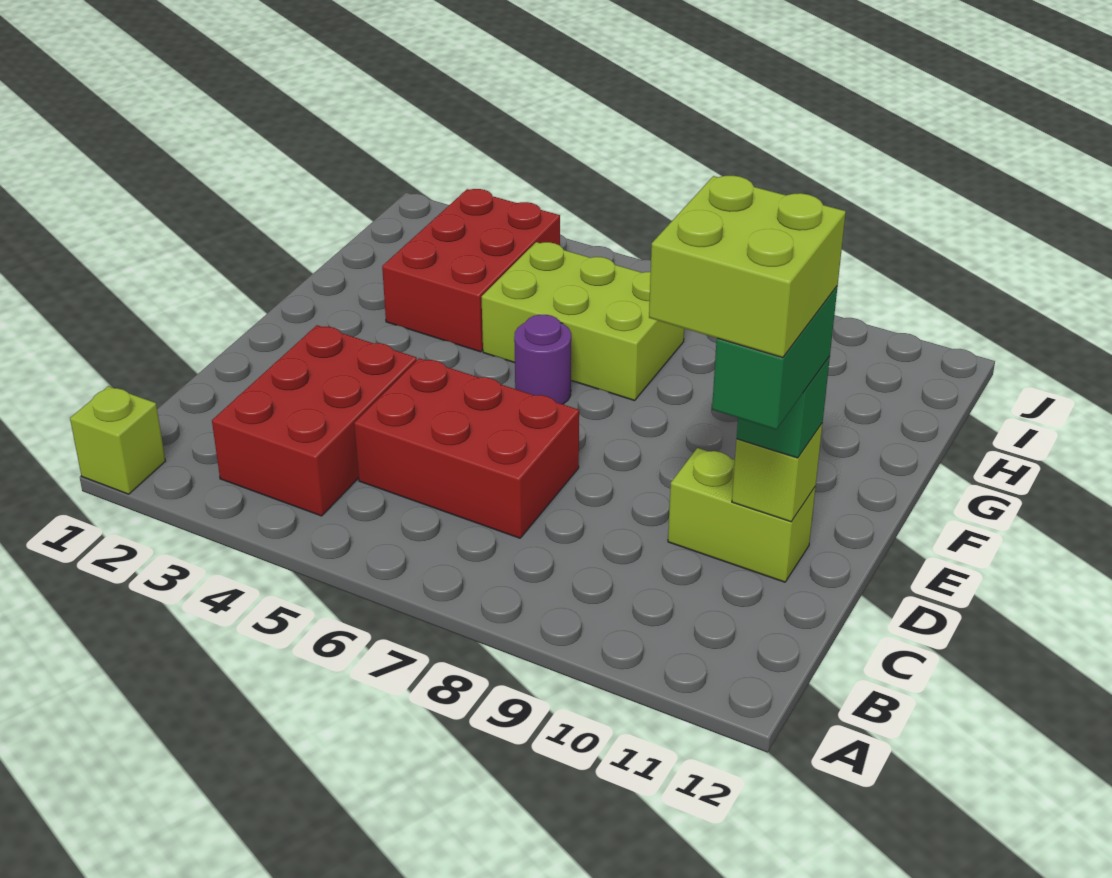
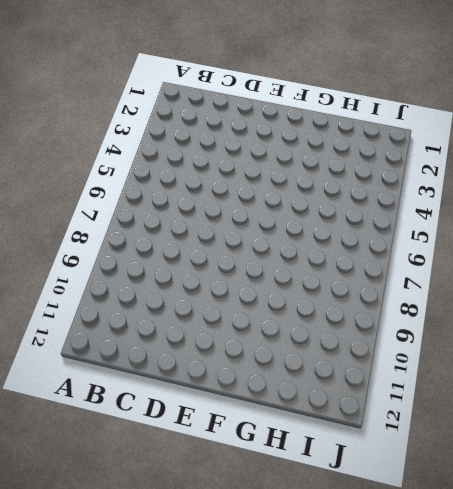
none -> lime brick A1 level 1
none -> red brick B3:D4 level 1

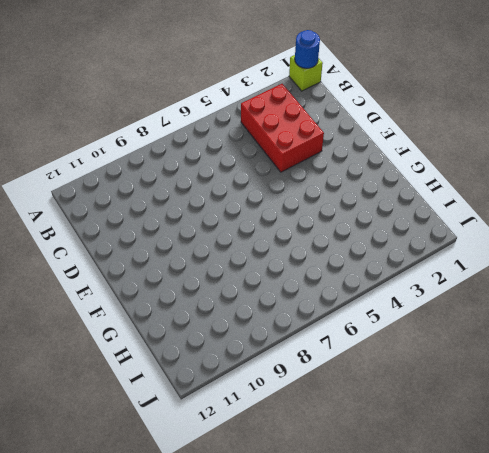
blue round brick A1 level 2 -> none
none -> red brick C5:D7 level 1
none -> lime brick D10:D11 level 1

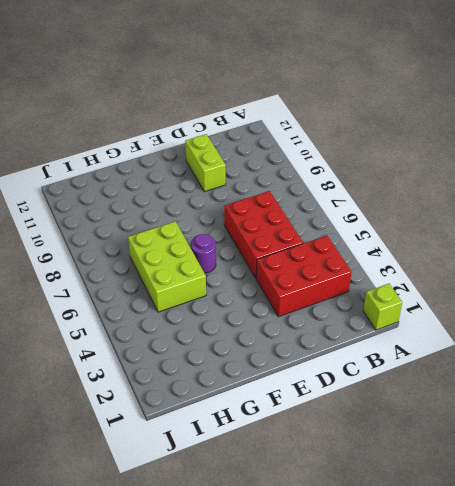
none -> red brick G3:I4 level 1
none -> lime brick D11 level 2

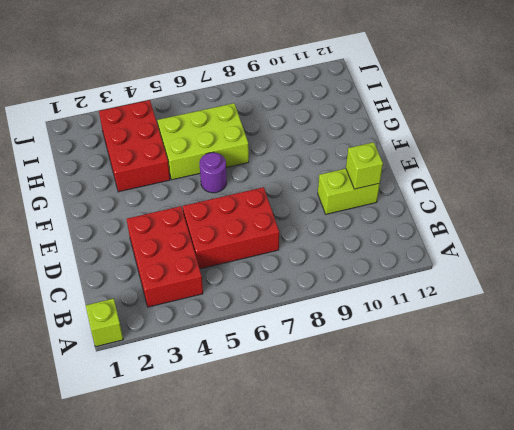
none -> green brick D11 level 3
none -> green brick C11:D11 level 4

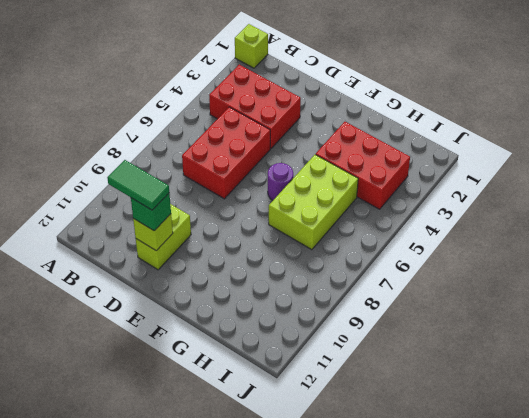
green tile C11:D11 level 4 -> green brick C11:D11 level 4
none -> lime brick C10:D11 level 5

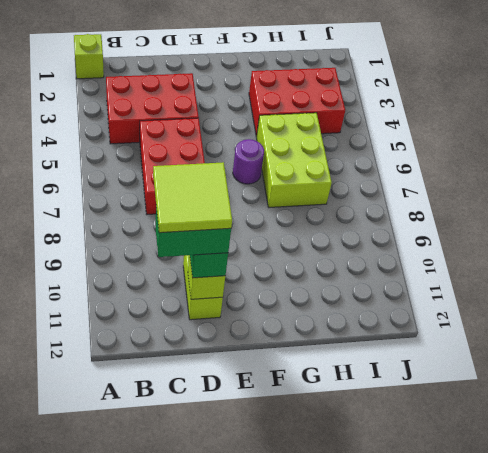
lime tile C10:D11 level 5 -> lime brick C10:D11 level 5

